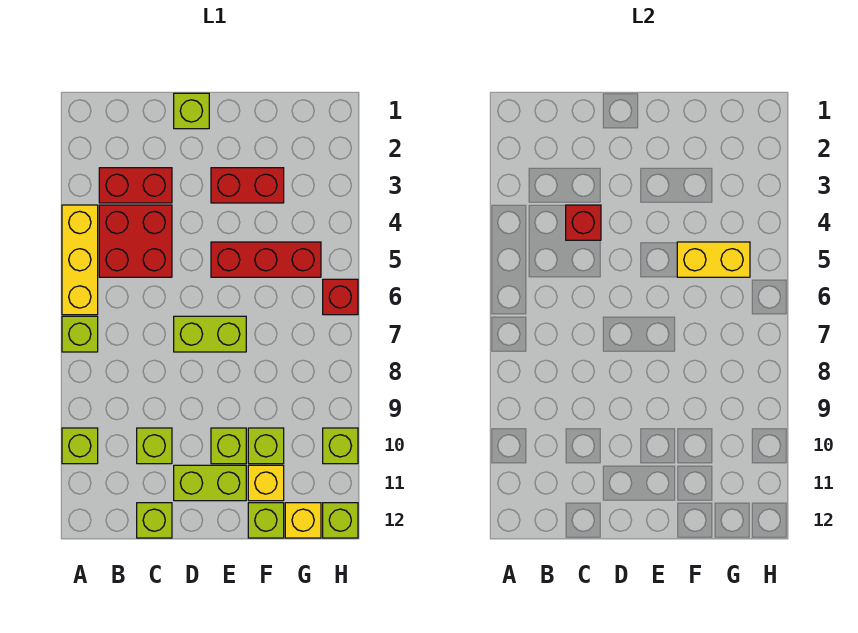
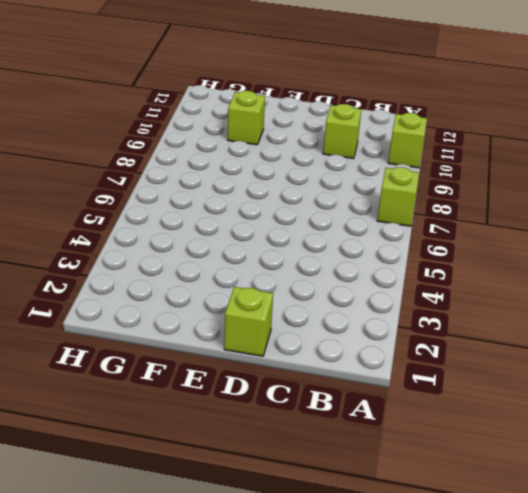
none -> yellow brick A4:A6 level 1
none -> red brick B3:C3 level 1
none -> red brick B4:C5 level 1

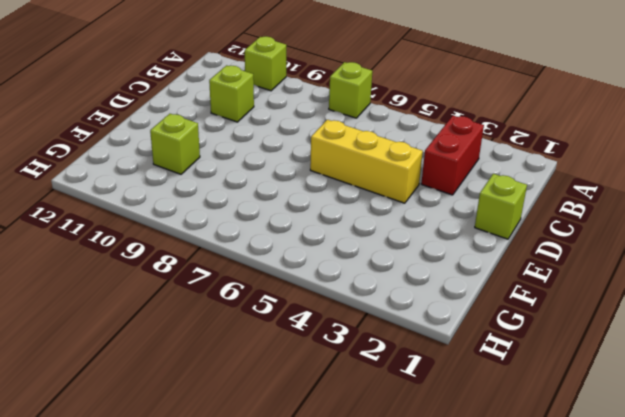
yellow brick D4:D6 level 1 -> yellow brick A4:A6 level 1
none -> red brick B4:C5 level 1
none -> lime brick C12 level 1
none -> lime brick D7:E7 level 1

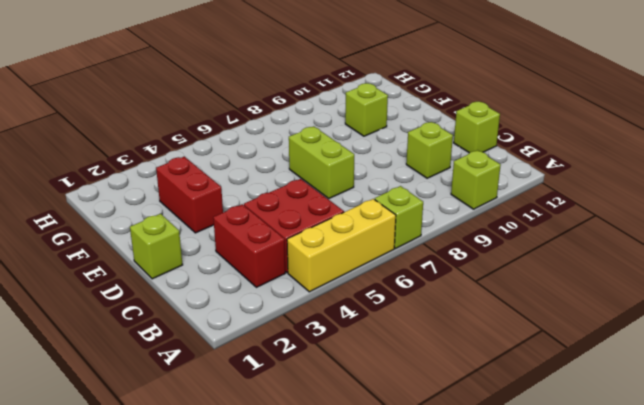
none -> lime brick D11:E11 level 1
none -> red brick E5:G5 level 1
none -> lime brick E10 level 1

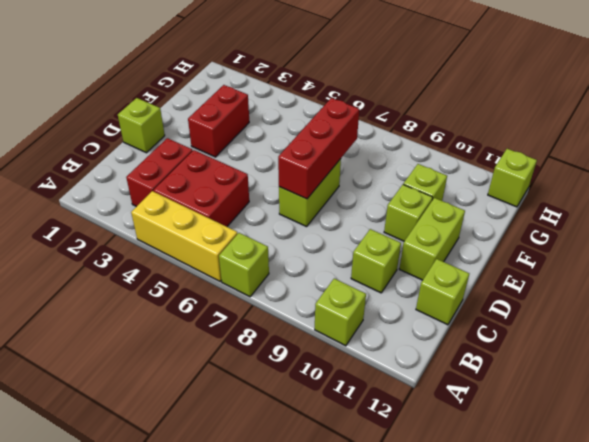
red brick D7:F7 level 2 -> red brick E5:G5 level 1
none -> yellow brick F11 level 1
none -> lime brick F12 level 1
none -> yellow brick G12 level 1

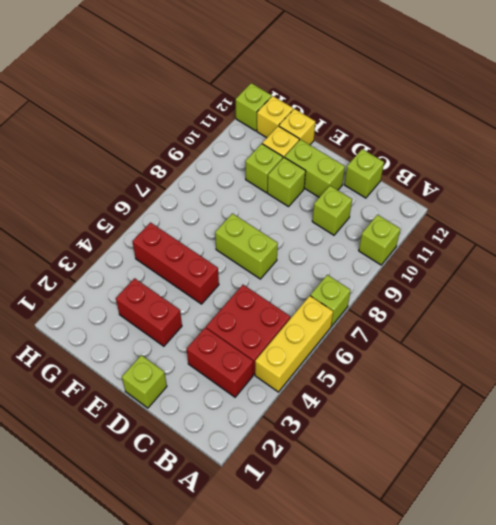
yellow brick F12 level 1 -> lime brick F12 level 1
none -> red brick H6 level 1
none -> lime brick H10 level 1
none -> red brick C4 level 2

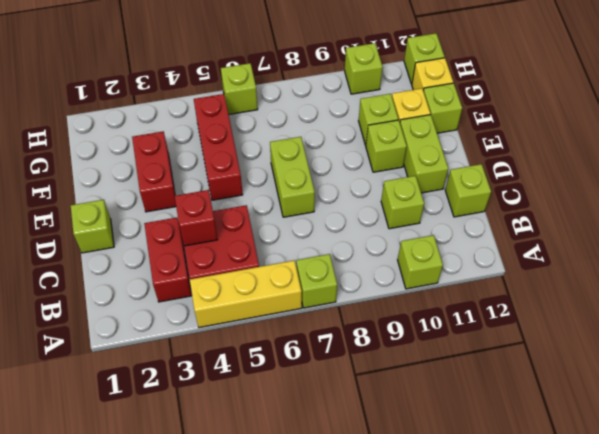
lime brick H6 level 1 -> red brick H6 level 1
none -> yellow brick F5:G5 level 2

